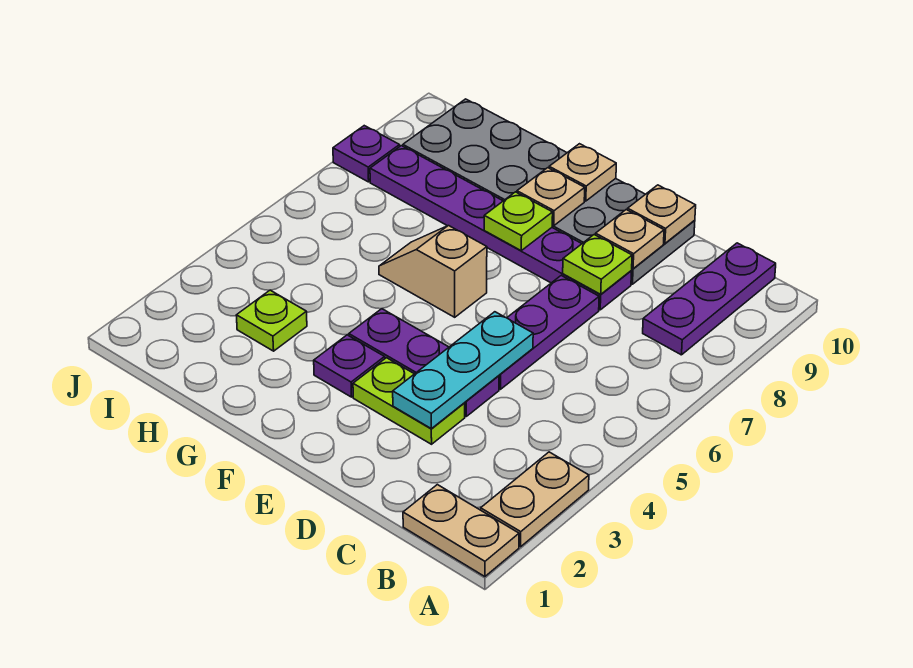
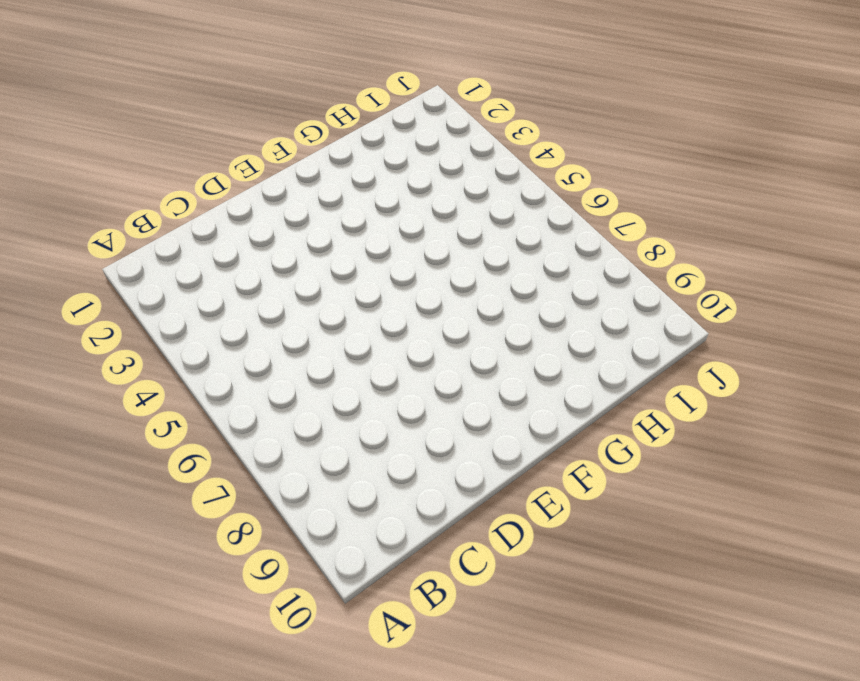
none -> tan plate A1:B1 level 1
none -> tan plate A2:A3 level 1
none -> purple plate B8:B10 level 1

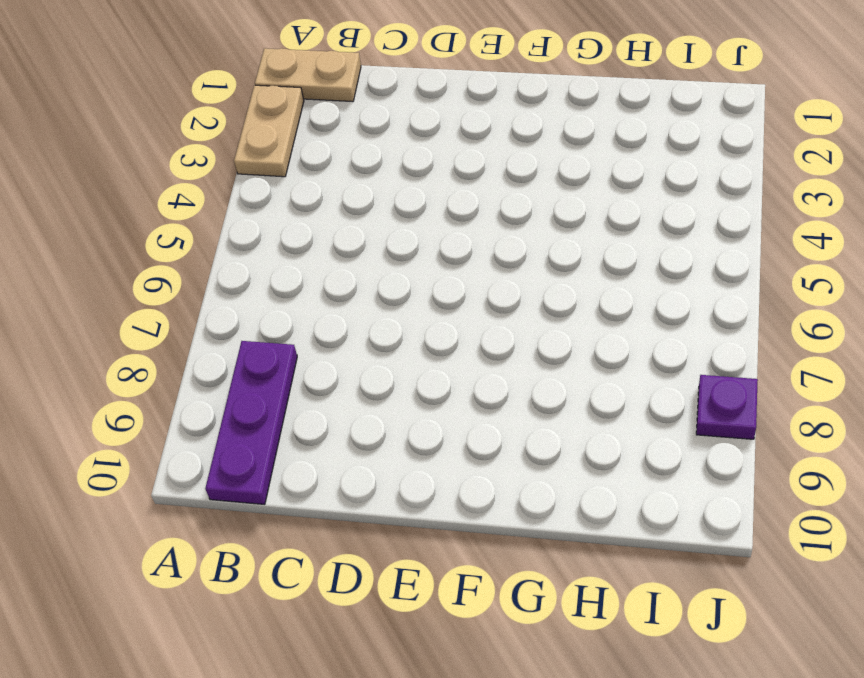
none -> lime plate D3:E3 level 1
none -> purple plate D4:F4 level 1
none -> purple plate D5:D7 level 1

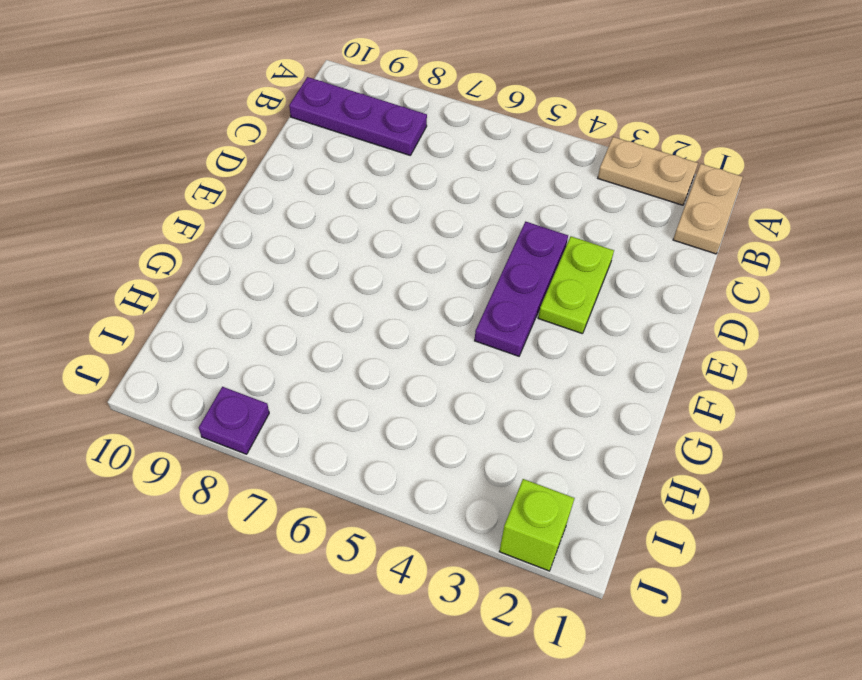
lime brick J2 level 1 -> none
none -> purple plate D5:D7 level 1
none -> purple plate D8:I8 level 1
none -> grey plate D9:I10 level 1

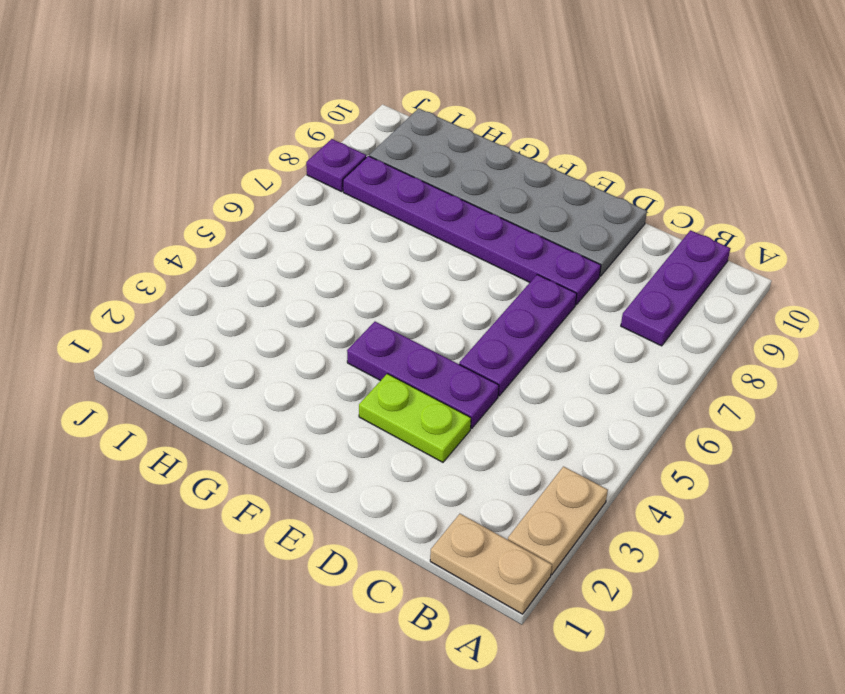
none -> purple plate F3 level 1
none -> tan slope F6:G6 level 1 top F
none -> lime plate H3 level 1

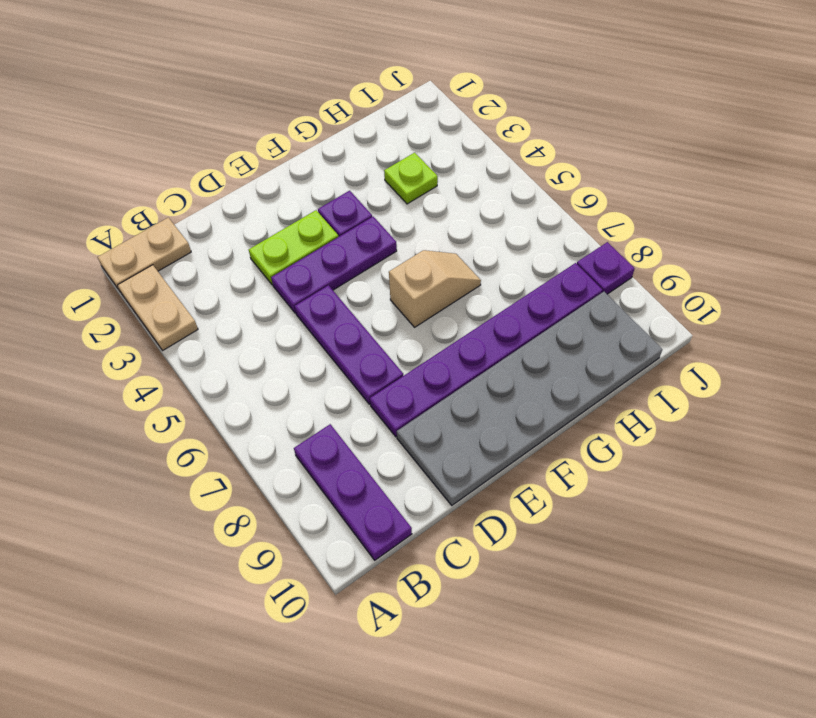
none -> cyan plate D3:D5 level 2
none -> lime plate D8 level 2
none -> tan plate D9 level 2

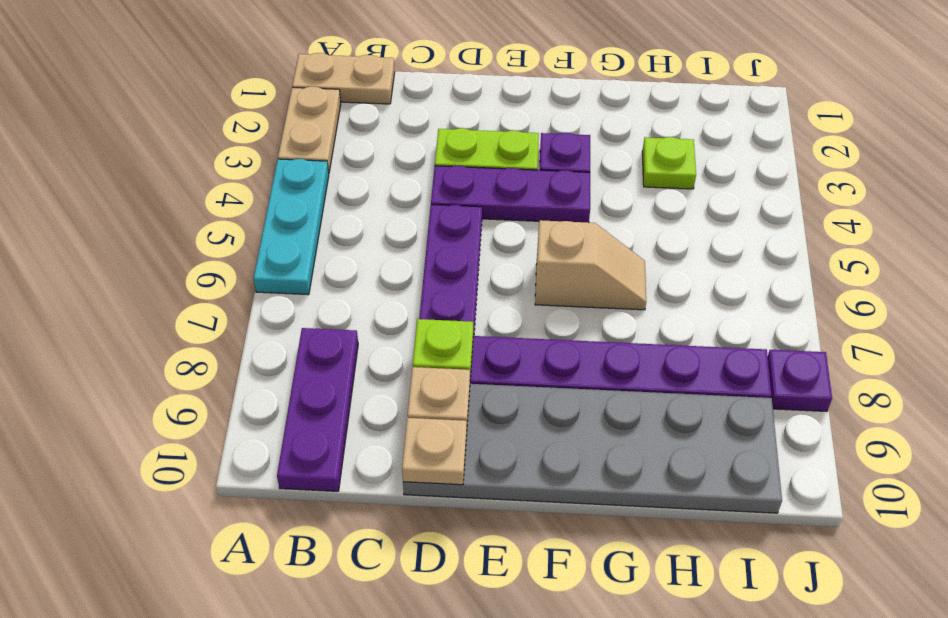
cyan plate A4:A6 level 1 -> cyan plate D3:D5 level 2
none -> lime plate F8 level 2
none -> tan plate F9 level 2
none -> tan plate F10 level 2

